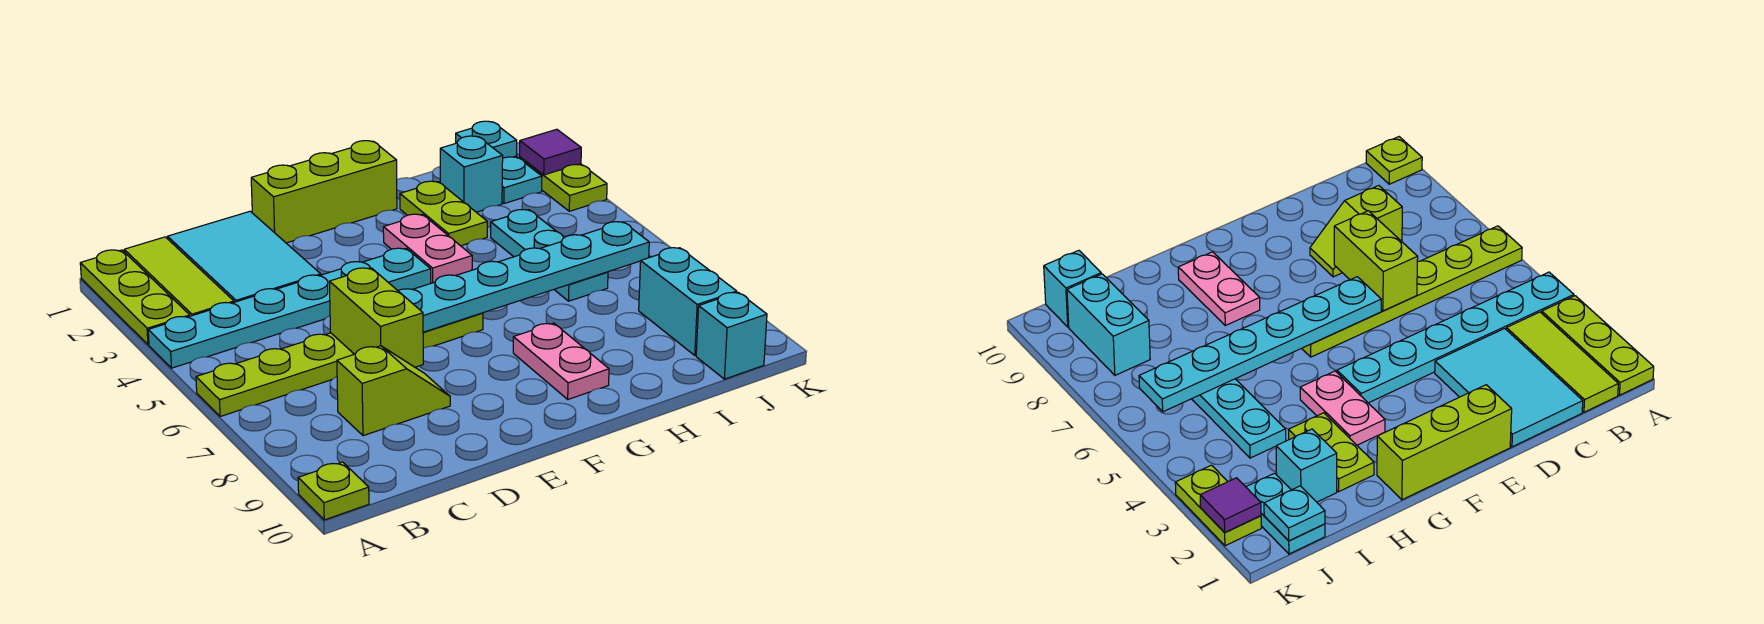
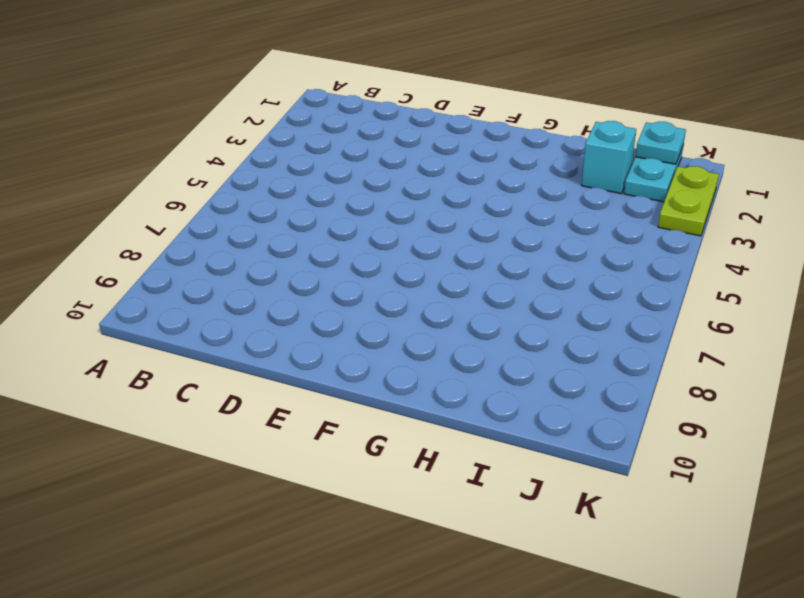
none -> lime plate A1:A3 level 1
none -> cyan plate A4:F4 level 1
none -> lime plate A6:F6 level 1

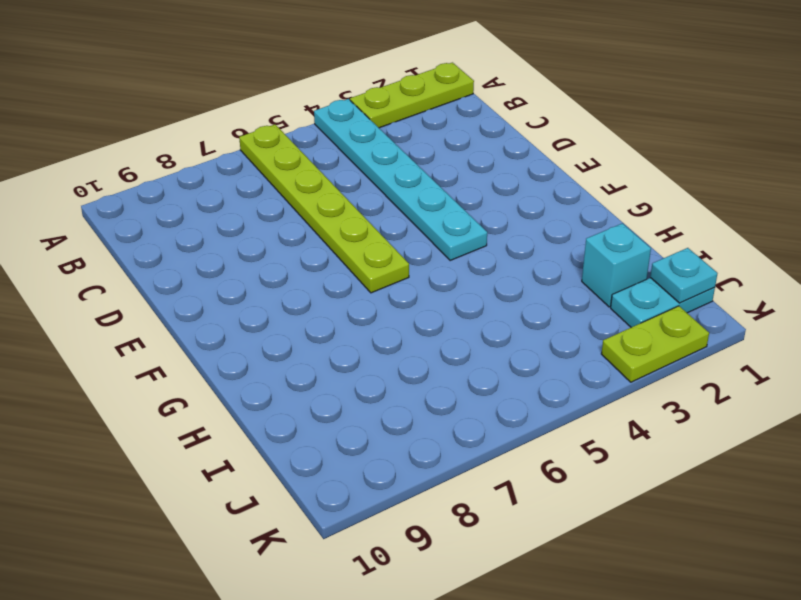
none -> lime plate A10 level 1
none -> lime tile B1:B3 level 1
none -> cyan tile C1:D3 level 1

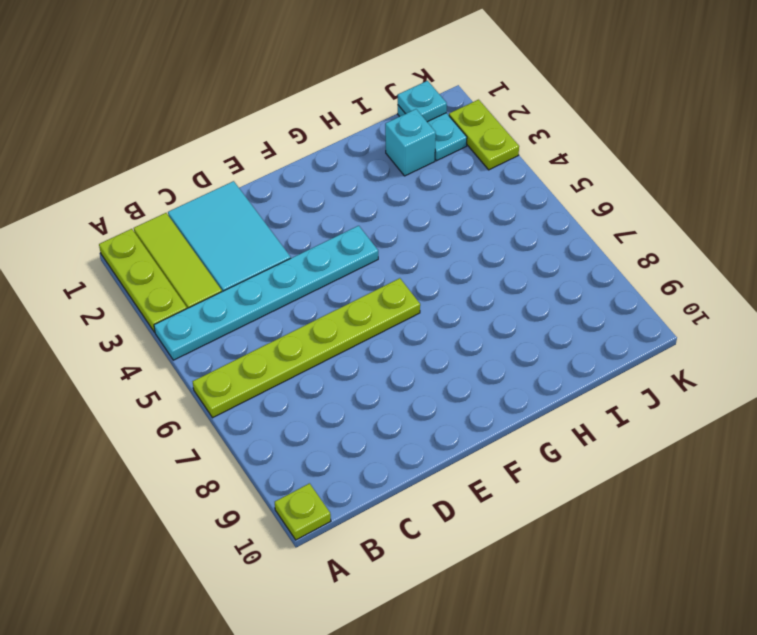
none -> lime slope C8:D8 level 1 top C
none -> lime brick E1:G1 level 1
none -> pink plate G3:G4 level 1

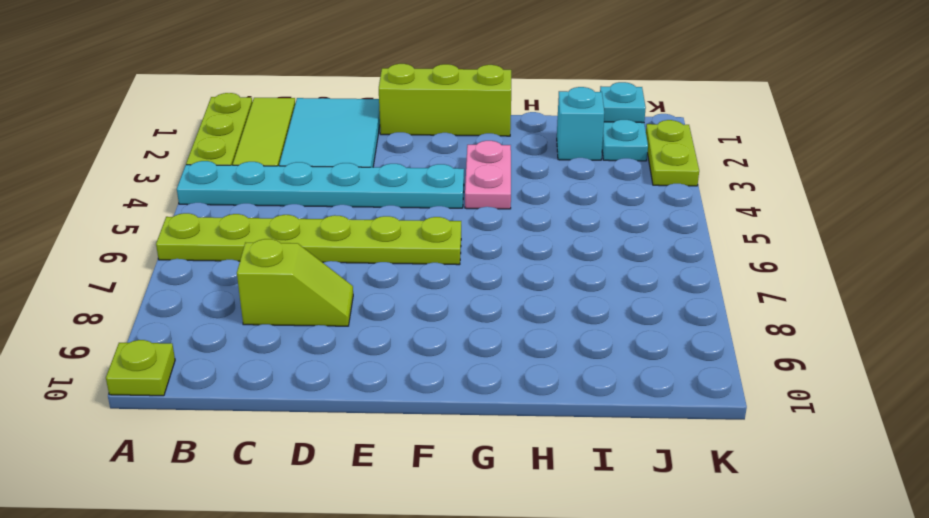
none -> pink plate G8:G9 level 1
none -> lime plate H2:H3 level 1
none -> cyan plate I4:I6 level 1

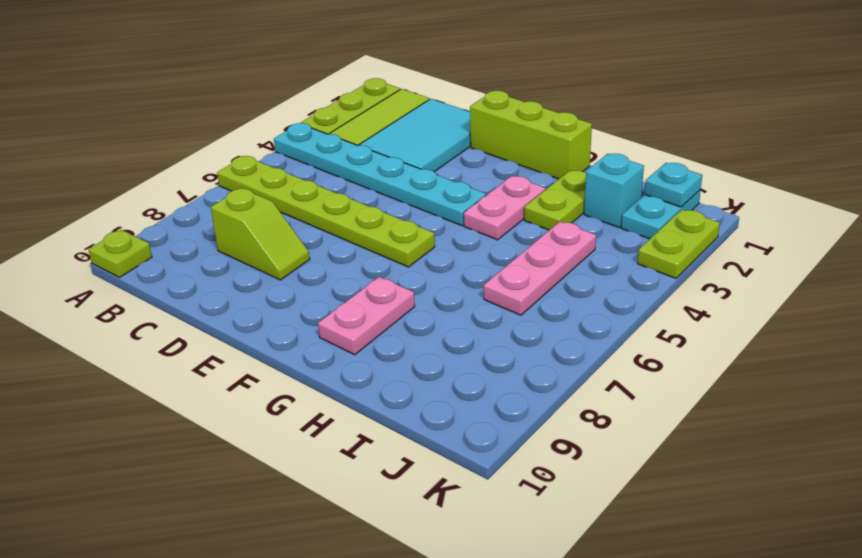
pink plate I4:I6 level 1 -> cyan plate I4:I6 level 1
none -> cyan brick J8:J9 level 1
none -> cyan brick J10 level 1
none -> lime brick D6:D7 level 2

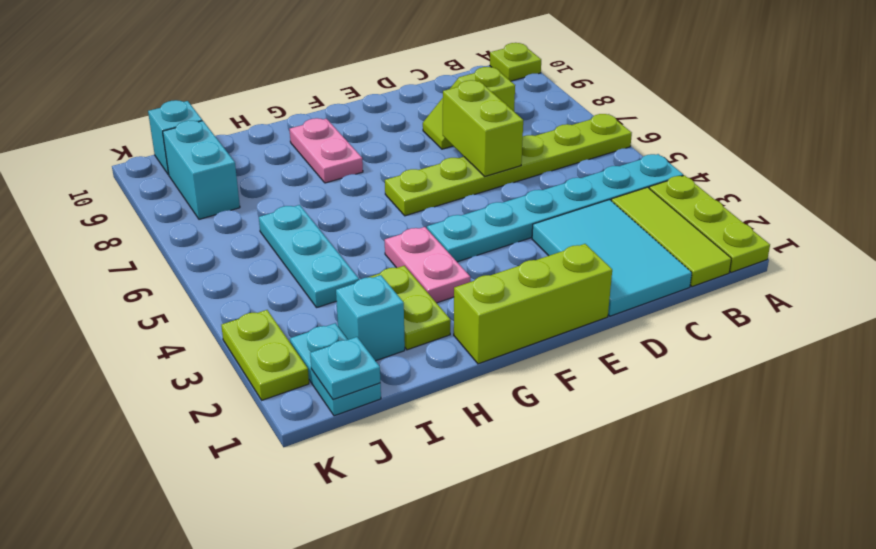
none -> cyan plate E6:J6 level 2
none -> purple tile K2 level 2

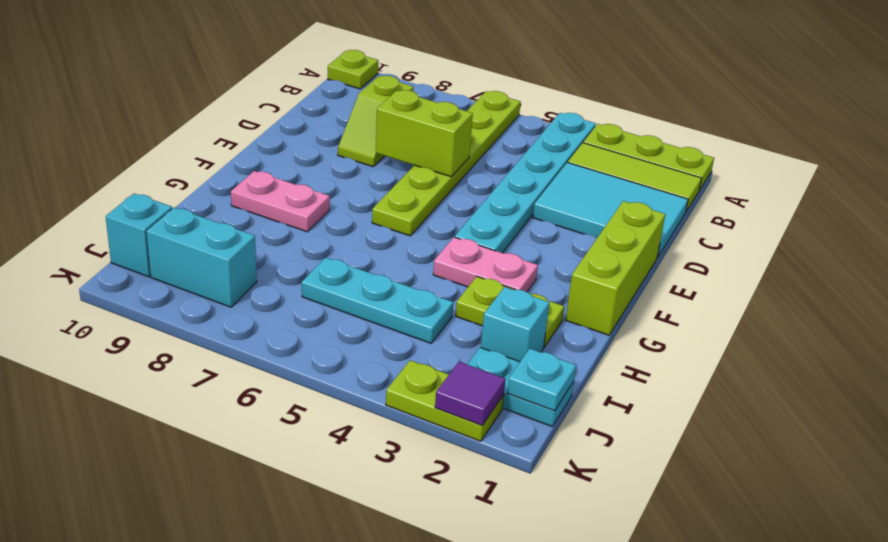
none -> cyan plate E6:J6 level 2

